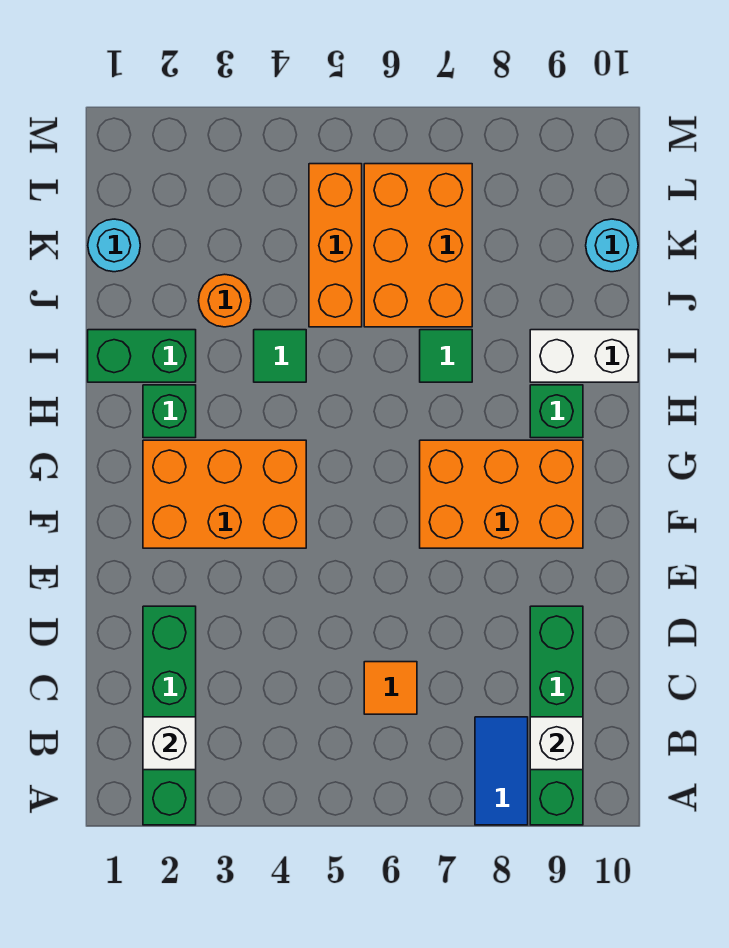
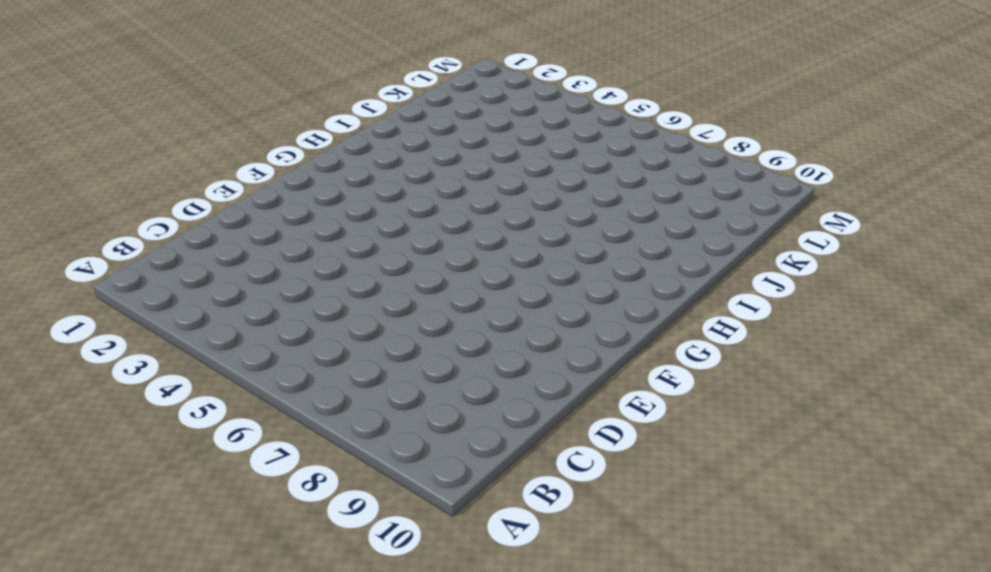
none -> green brick A2:D2 level 1
none -> blue tile A8:B8 level 1
none -> green brick A9:D9 level 1

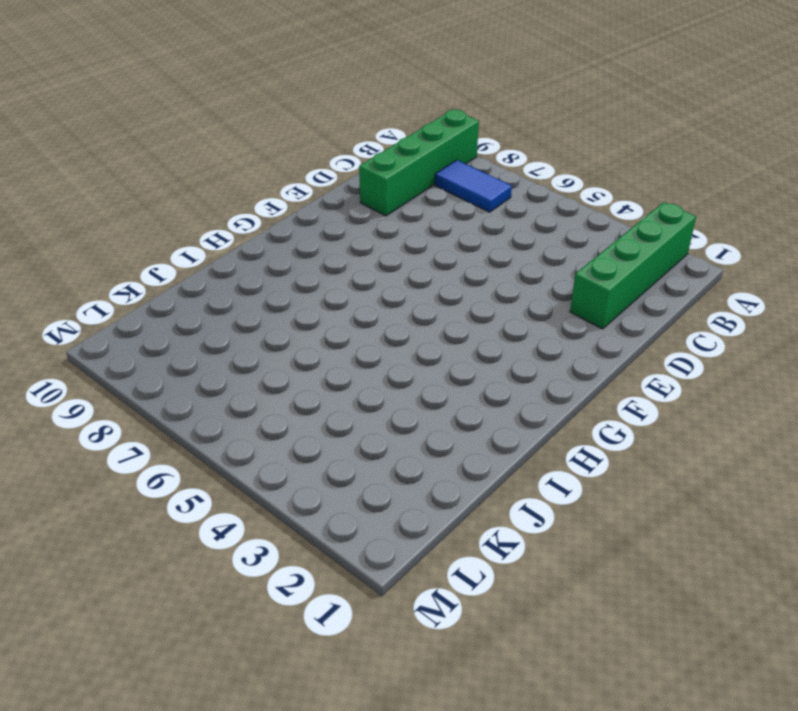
blue tile B7:B8 level 1 -> blue tile A8:B8 level 1
none -> orange tile C6 level 1
none -> orange brick F2:G4 level 1
none -> orange brick F7:G9 level 1

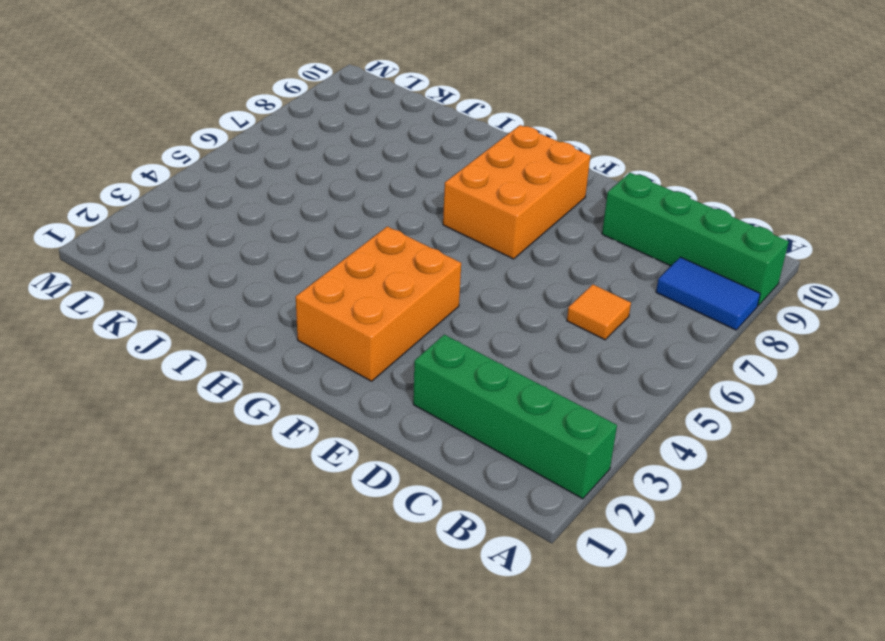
none -> green brick H2 level 1
none -> green brick H9 level 1
none -> green brick I1:I2 level 1

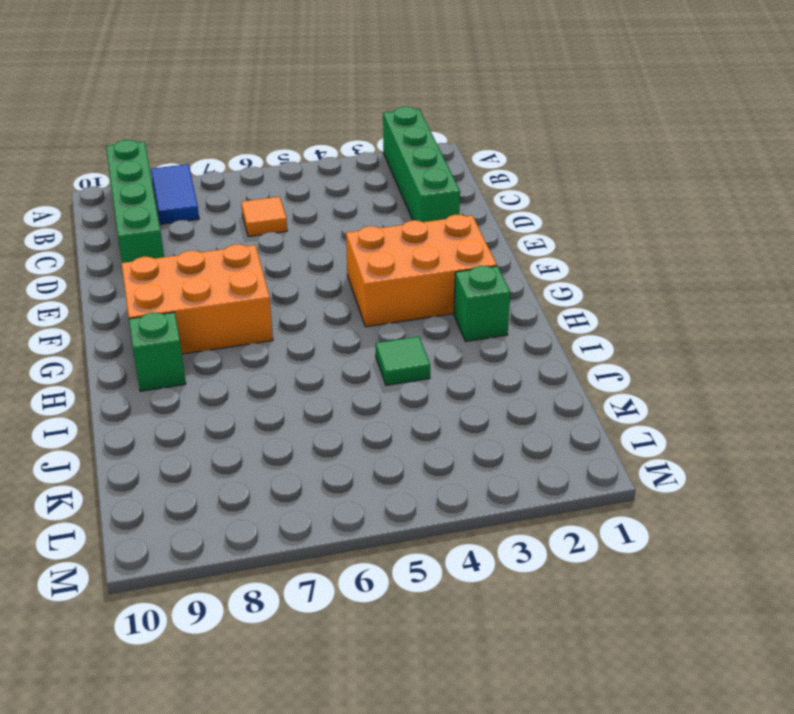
none -> green brick I1:I2 level 1
none -> green tile I7 level 1
none -> white brick I9:I10 level 1

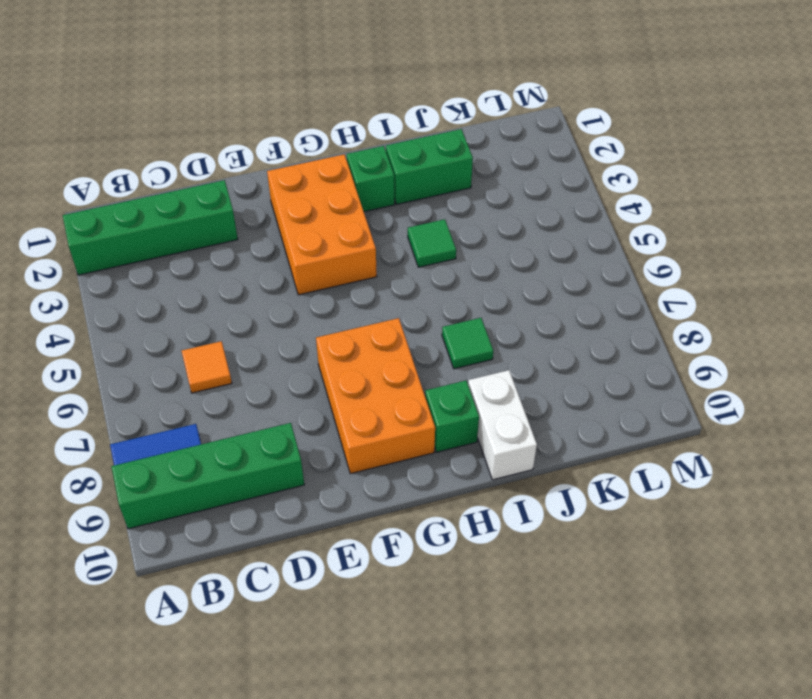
green brick I2:J2 level 1 -> green brick I1:I2 level 1
none -> orange round brick J3 level 1
none -> orange brick J5:L5 level 1
none -> orange brick J6:L7 level 1

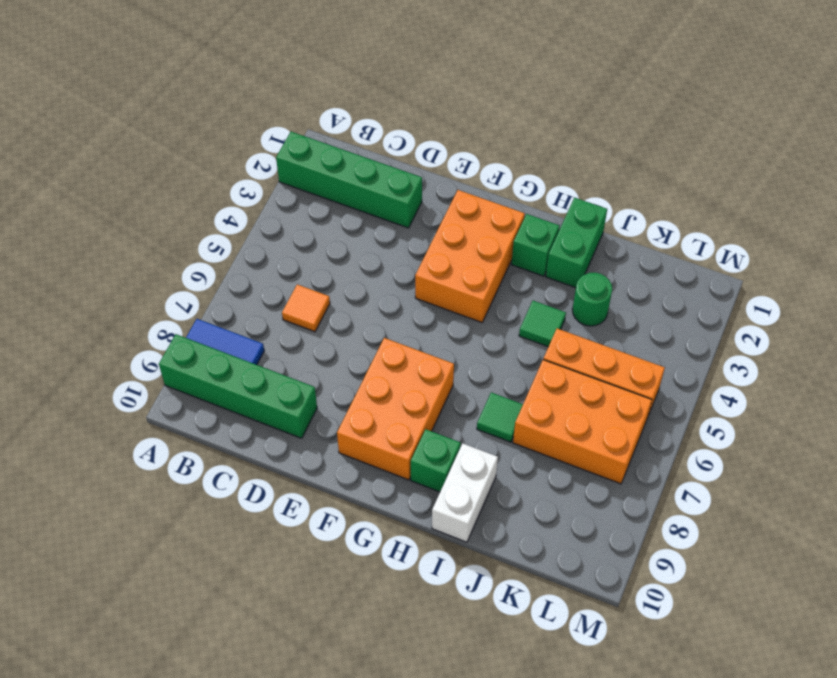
green round brick J3 level 1 -> orange round brick J3 level 1
none -> cyan round brick K1 level 1
none -> cyan round brick K10 level 1
none -> white brick B2 level 2

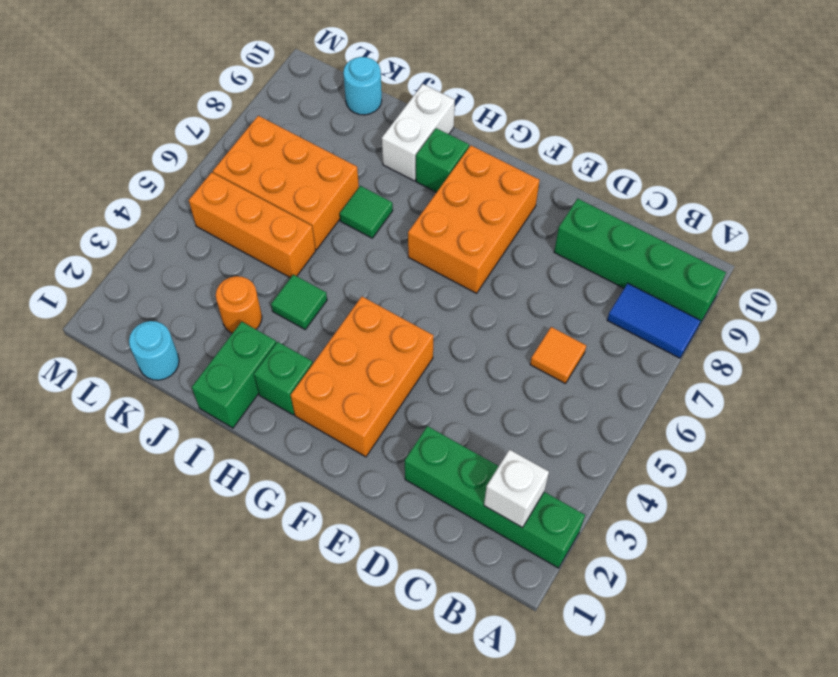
none -> white brick B9 level 2

